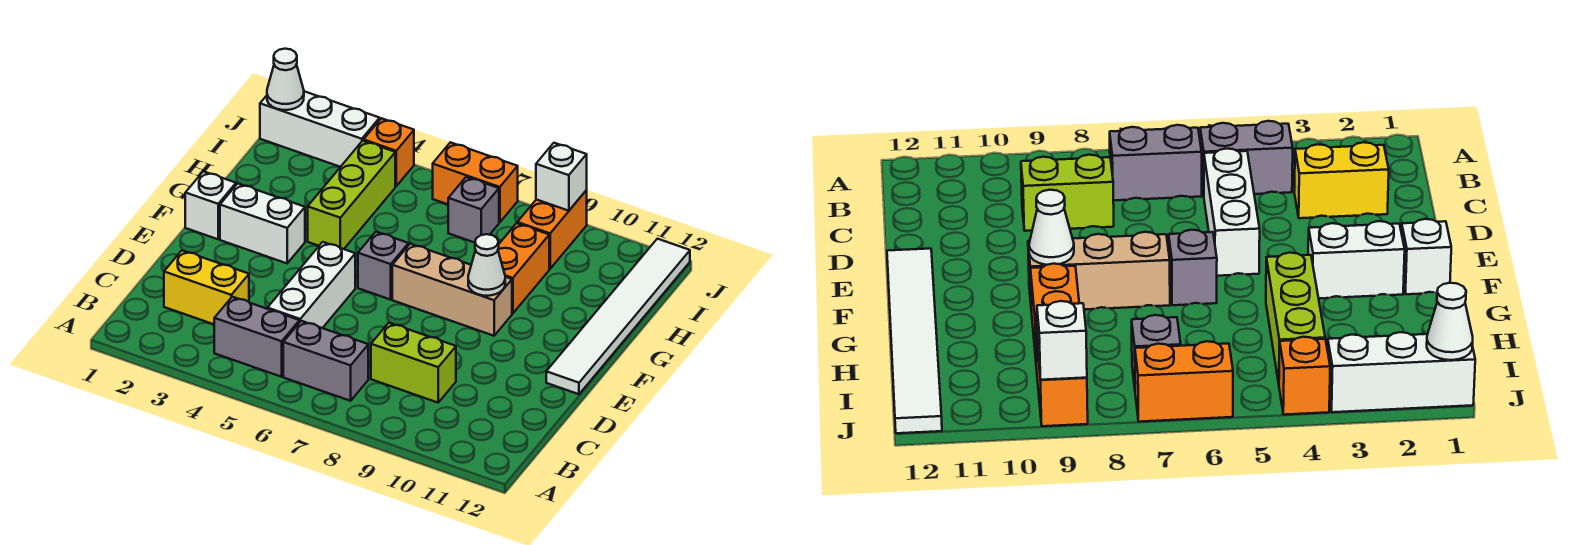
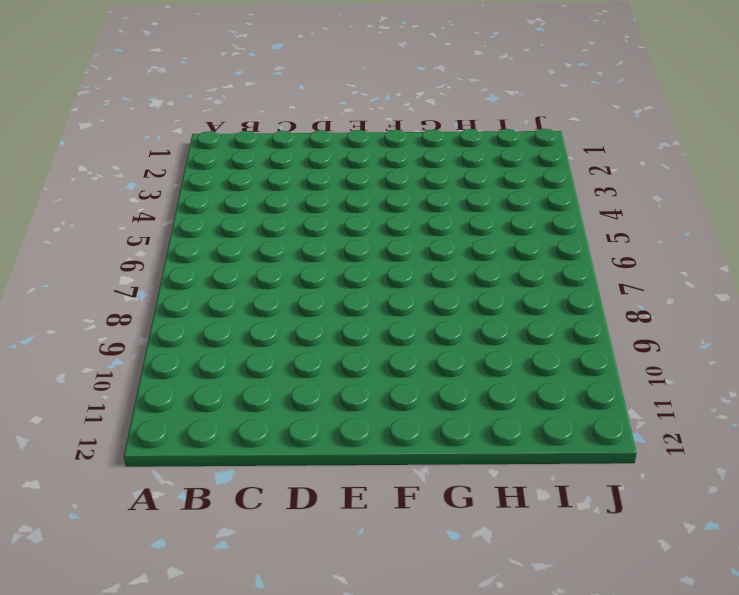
none -> grey brick B4:B5 level 1
none -> grey brick B6:B7 level 1
none -> yellow brick C2:C3 level 1

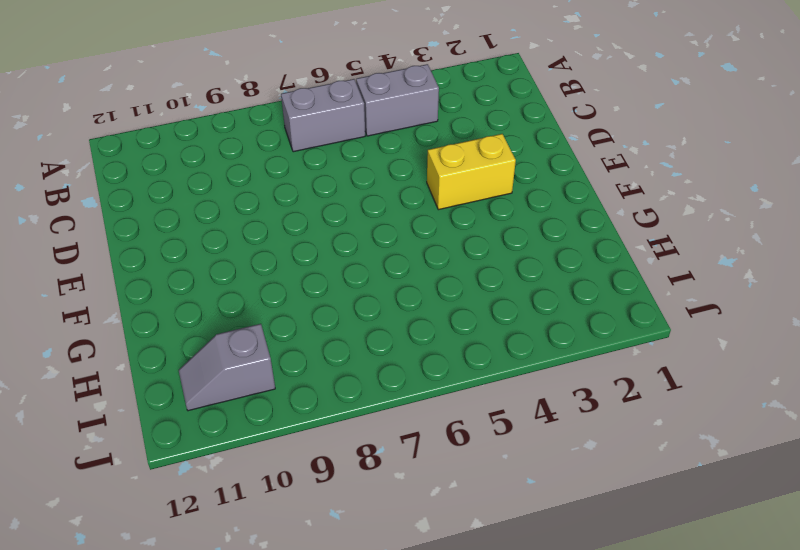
yellow brick E3:E4 level 1 -> yellow brick C2:C3 level 1
grey slope I10:I11 level 1 top 10 -> none
none -> white brick C5:E5 level 1
none -> lime brick C8:C9 level 1
none -> white tile E12:J12 level 1

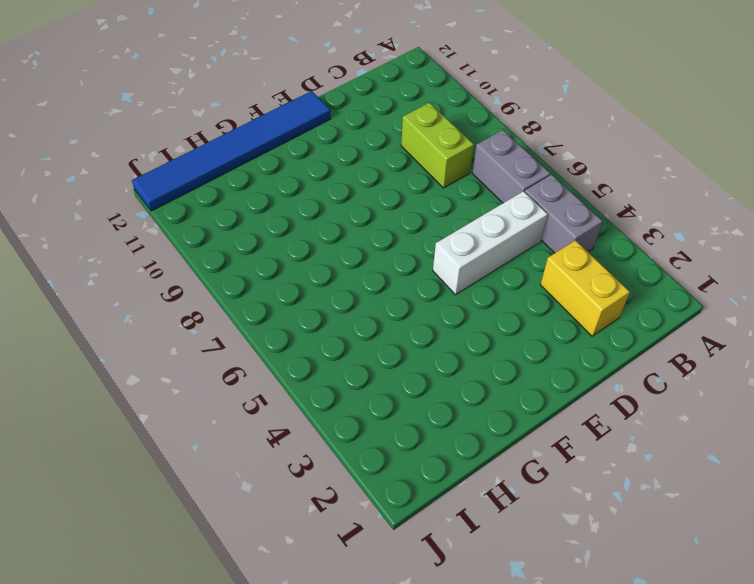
blue tile E12:J12 level 1 -> white tile E12:J12 level 1
none -> white brick F1 level 1
none -> white brick F2:F3 level 1
none -> grey brick F6 level 1

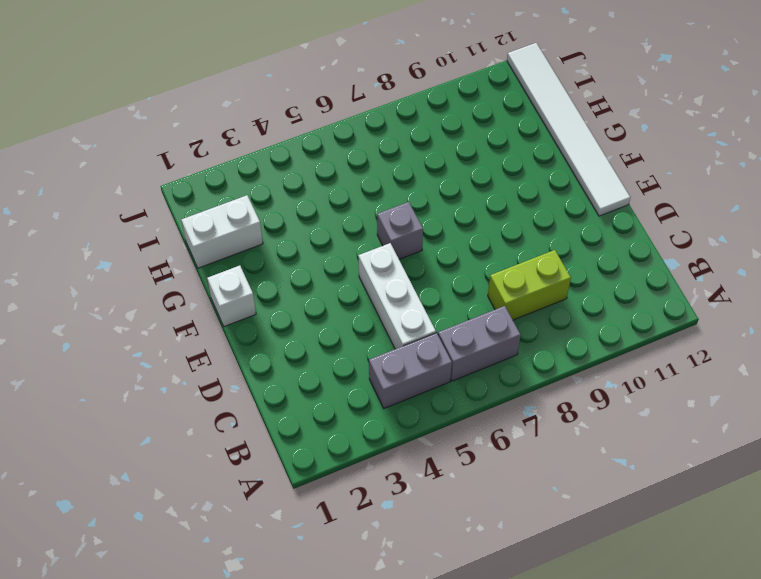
white brick H1:H2 level 1 -> white brick F2:F3 level 1
none -> yellow brick C2:C3 level 1
none -> tan brick F7:F9 level 1
none -> lime brick G4:I4 level 1

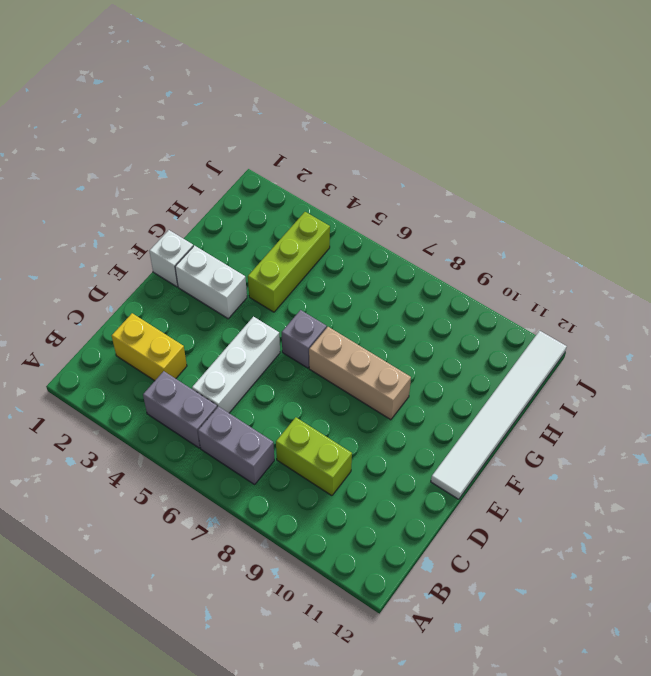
none -> orange brick G9:H9 level 1
none -> grey brick I7 level 1
none -> orange brick I9:J9 level 1

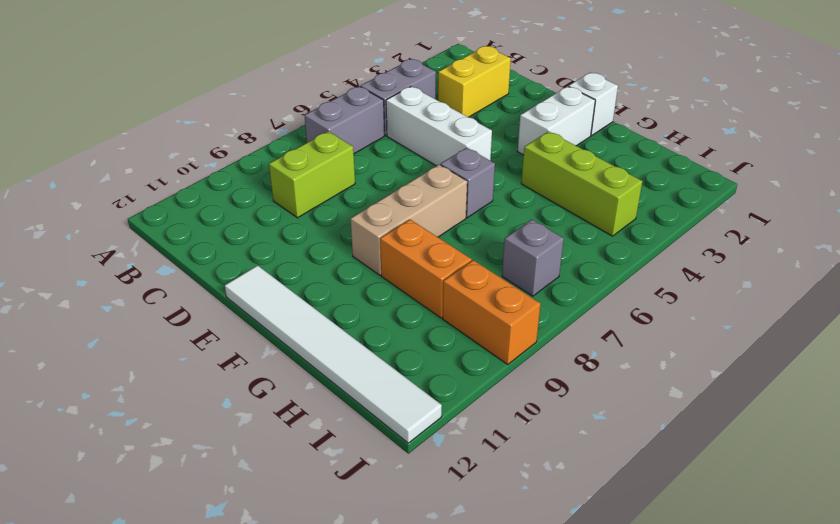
none -> white brick J1:J3 level 1
none -> orange brick J4 level 1
none -> orange brick J6:J7 level 1

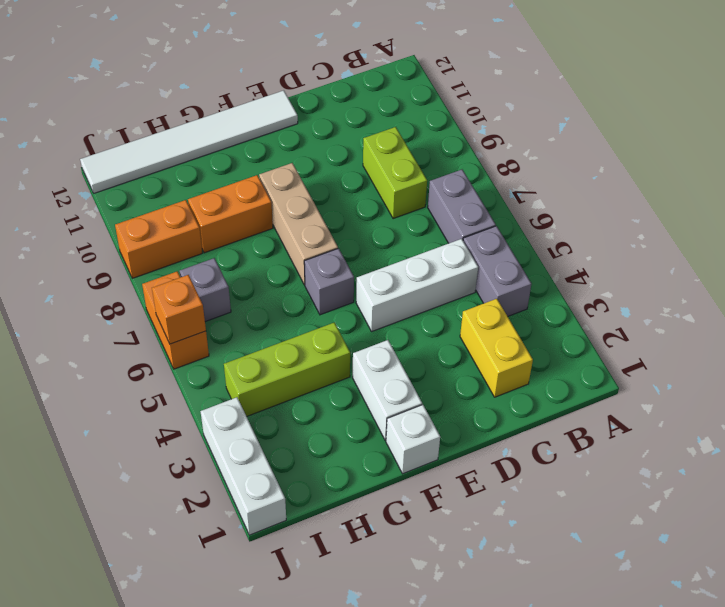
orange brick J6 level 2 -> orange brick J4 level 1
none -> white cone F9 level 2
none -> white cone J1 level 2
none -> white brick J9 level 2

